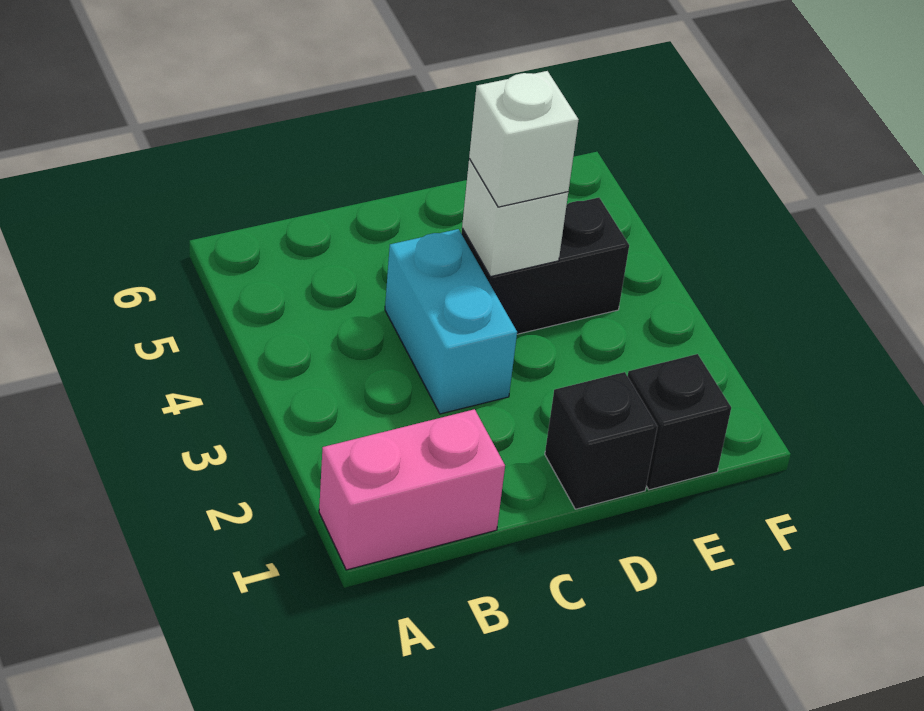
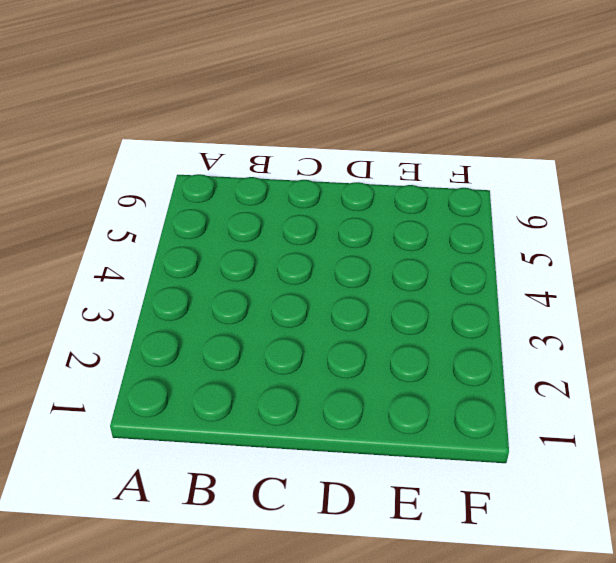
none -> pink brick A1:B1 level 1
none -> cyan brick C3:C4 level 1

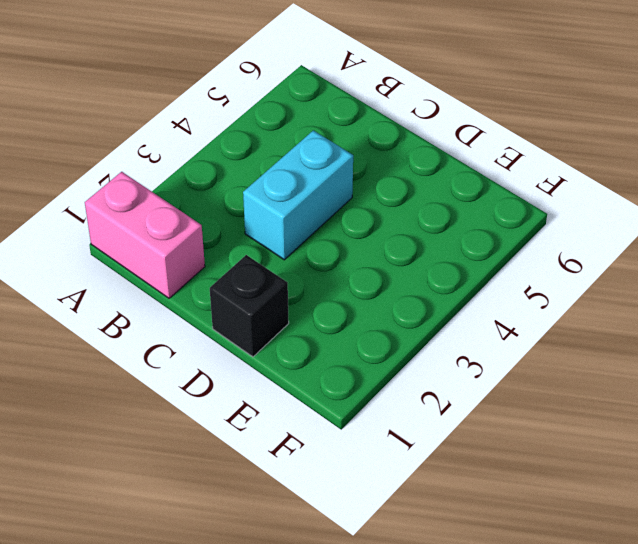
none -> black brick D4:E4 level 1
none -> black brick E1 level 1

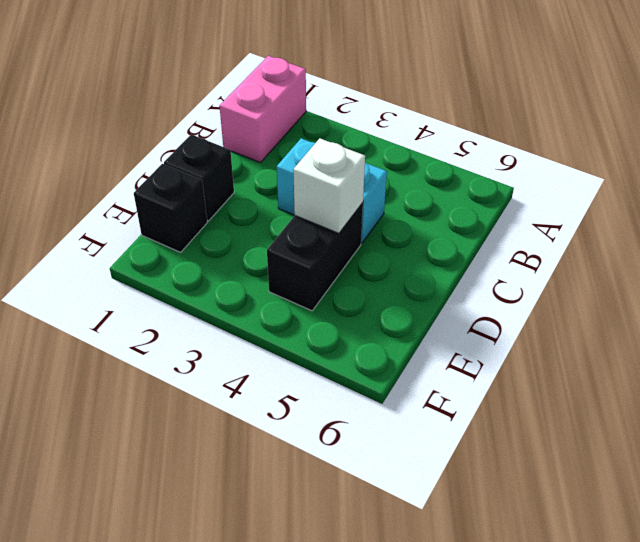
none -> white brick D4 level 3

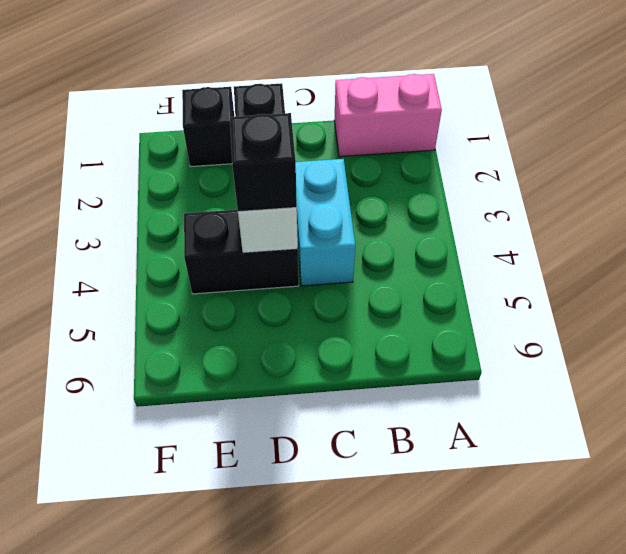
black brick D4 level 3 -> white brick D4 level 3

